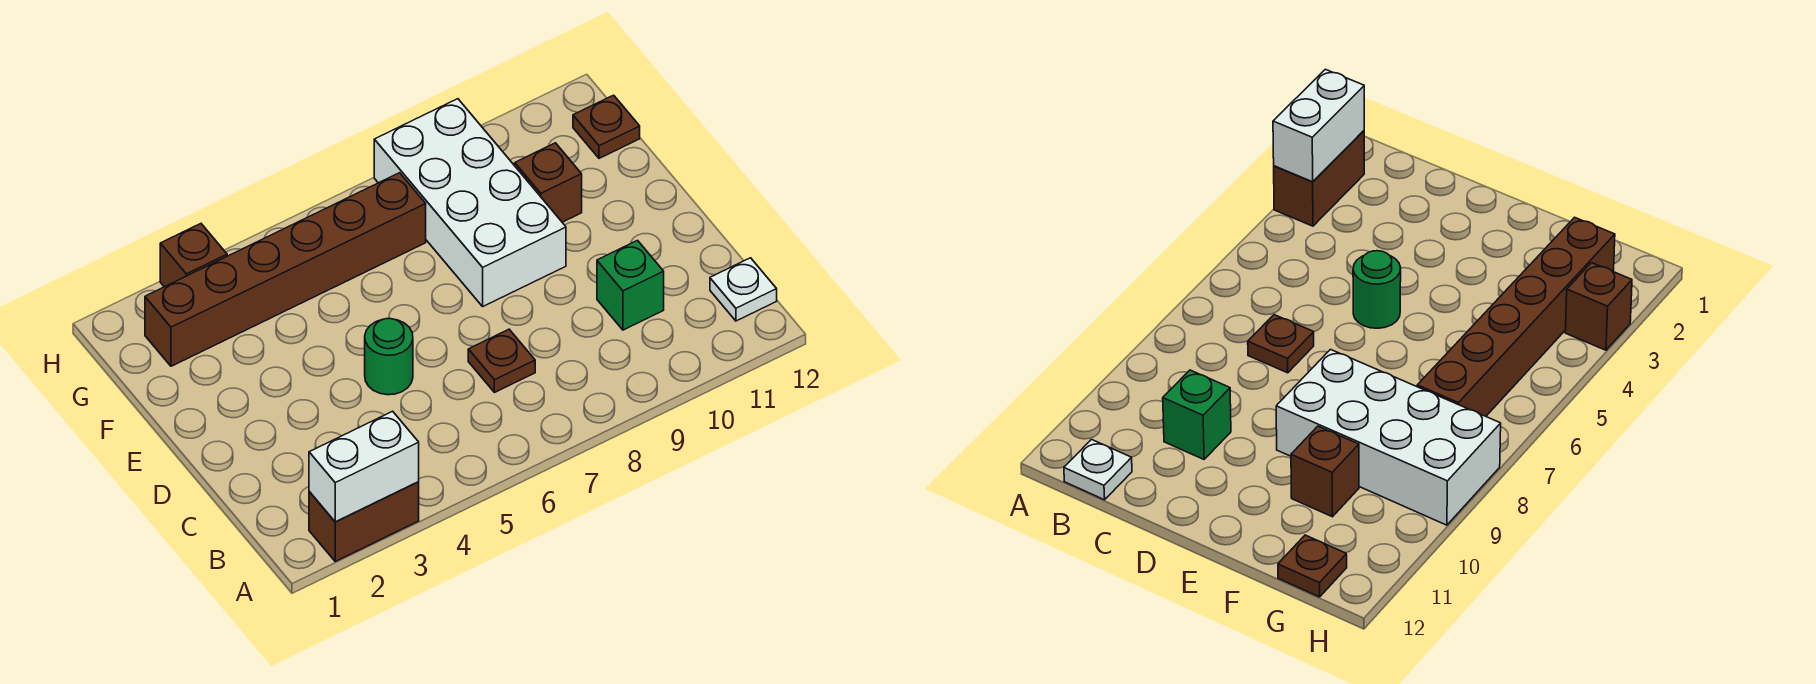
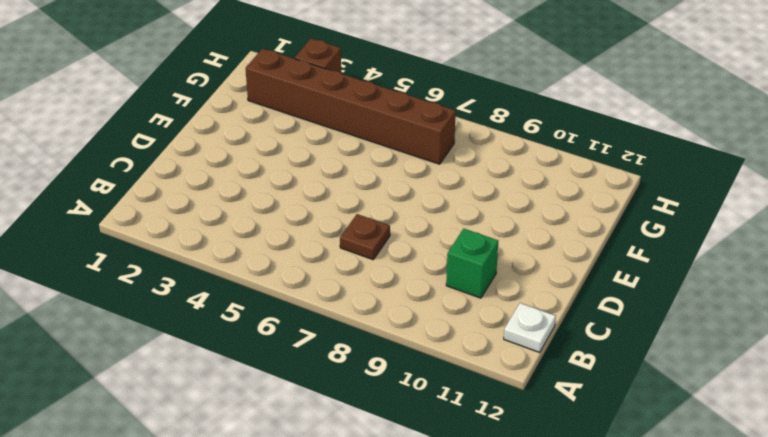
none -> brown brick A2:A3 level 1
none -> green round brick D5 level 1

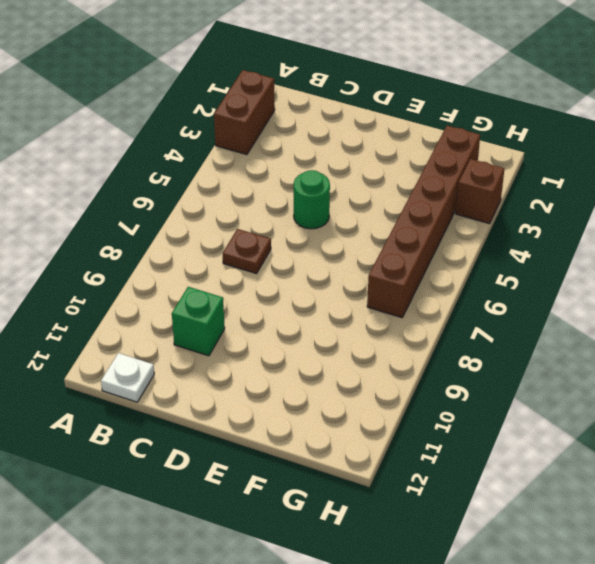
none -> white brick E8:H9 level 1
none -> brown brick F10 level 1

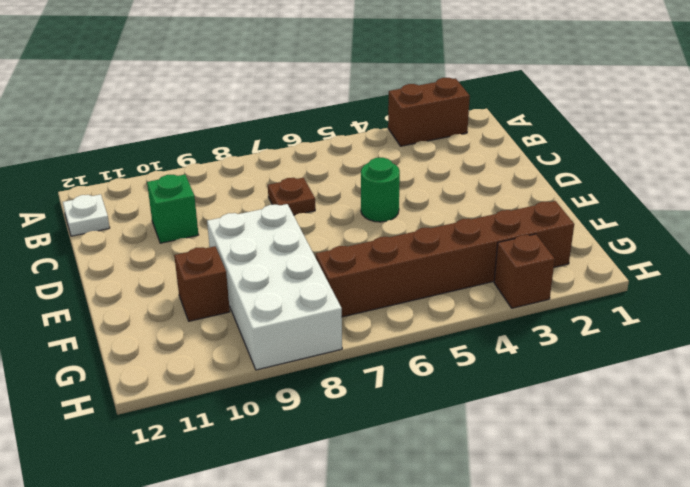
none -> brown plate G12 level 1
none -> white brick A2:A3 level 2

